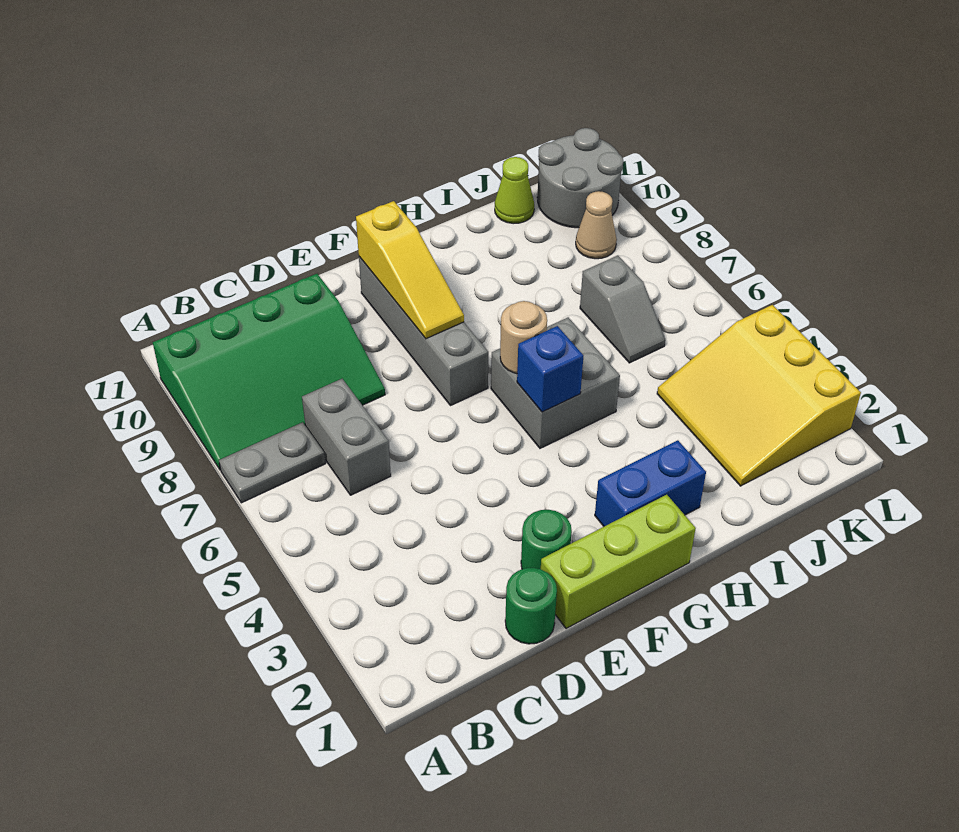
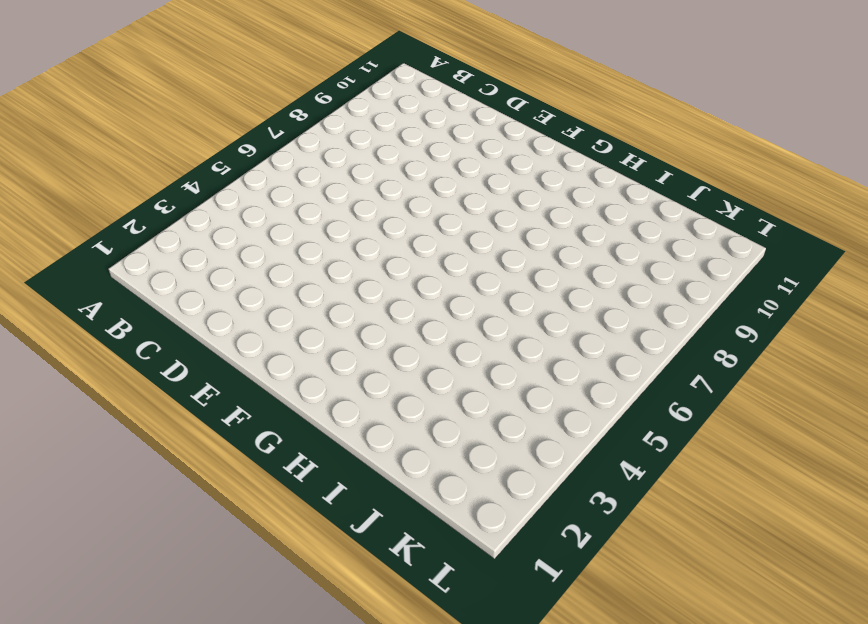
none -> grey plate A7:B7 level 1
none -> green slope A8:D10 level 1 top 10
none -> grey brick C6:C7 level 1

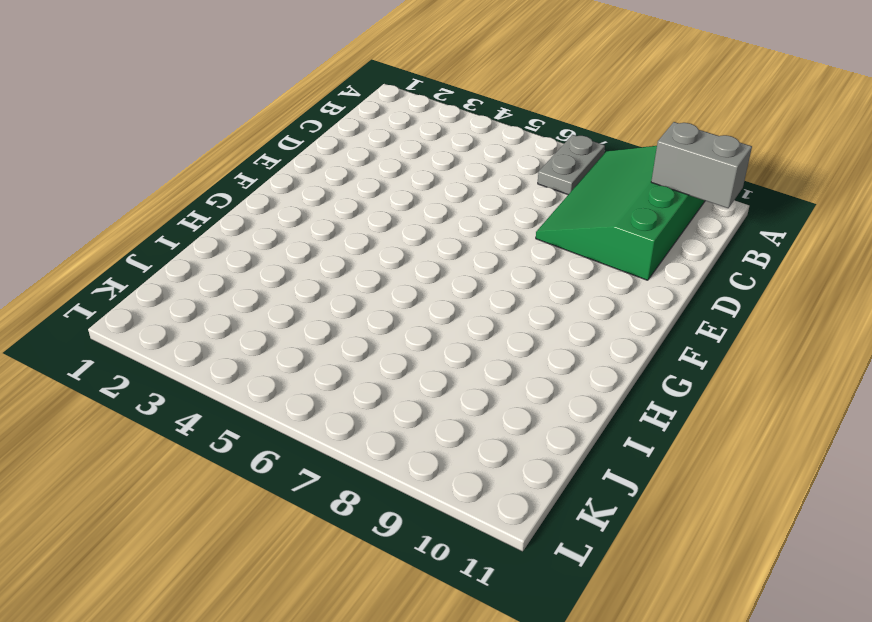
grey brick B10:B11 level 2 -> grey brick C6:C7 level 1
none -> green round brick D1 level 1
none -> lime brick E1:G1 level 1
none -> green round brick E2 level 1

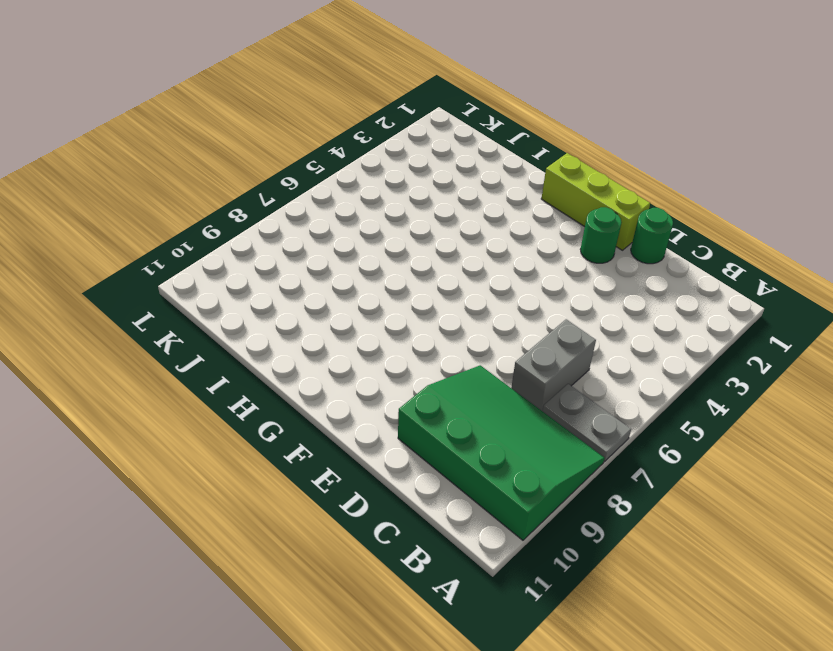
none -> grey brick F7:F10 level 1
none -> blue brick G2:H2 level 1
none -> grey brick G5:H6 level 1

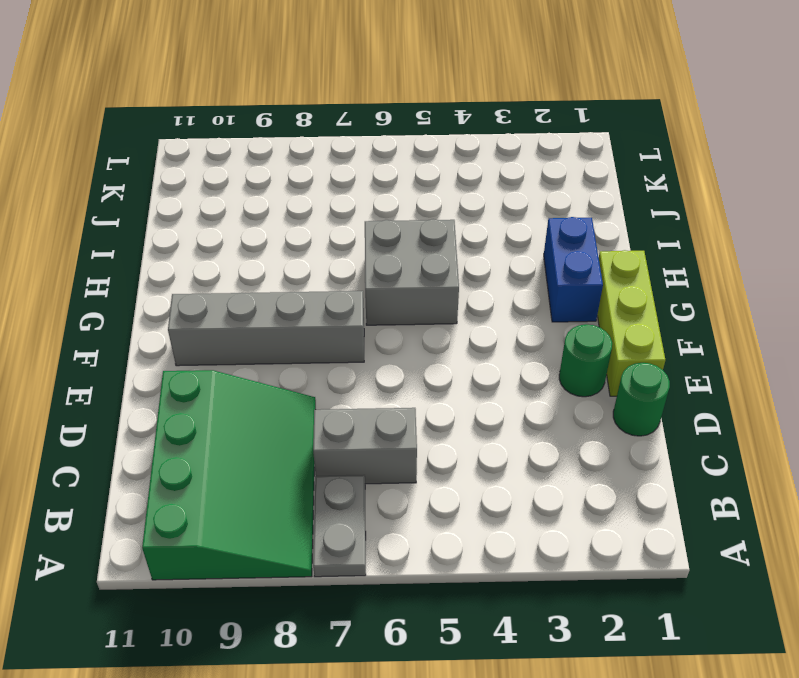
none -> yellow slope J2:L4 level 1 top L
none -> grey slope J6:J7 level 1 top 7
none -> lime cone J11 level 1

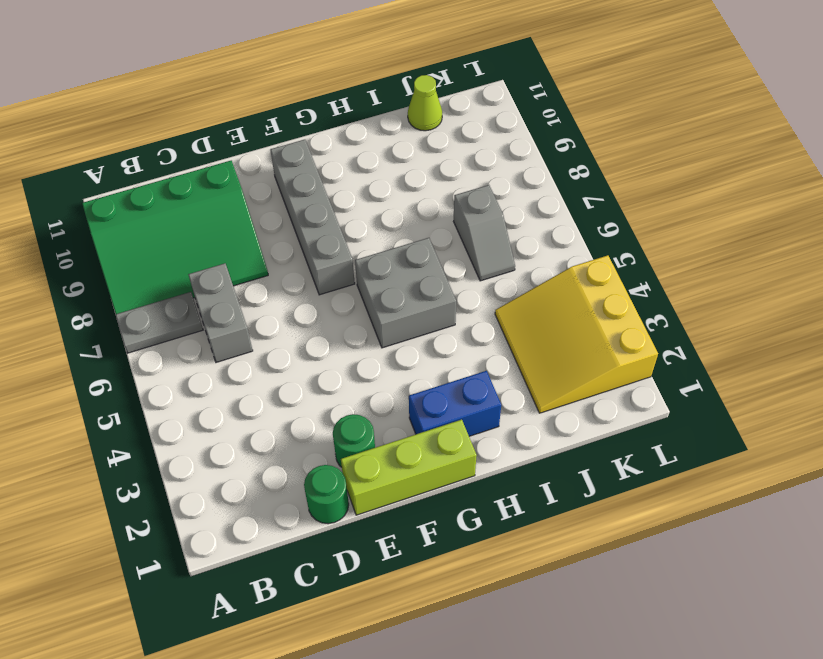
none -> tan cone K9 level 1
none -> grey round brick K10:L11 level 1
none -> yellow slope F8:F10 level 2 top 10

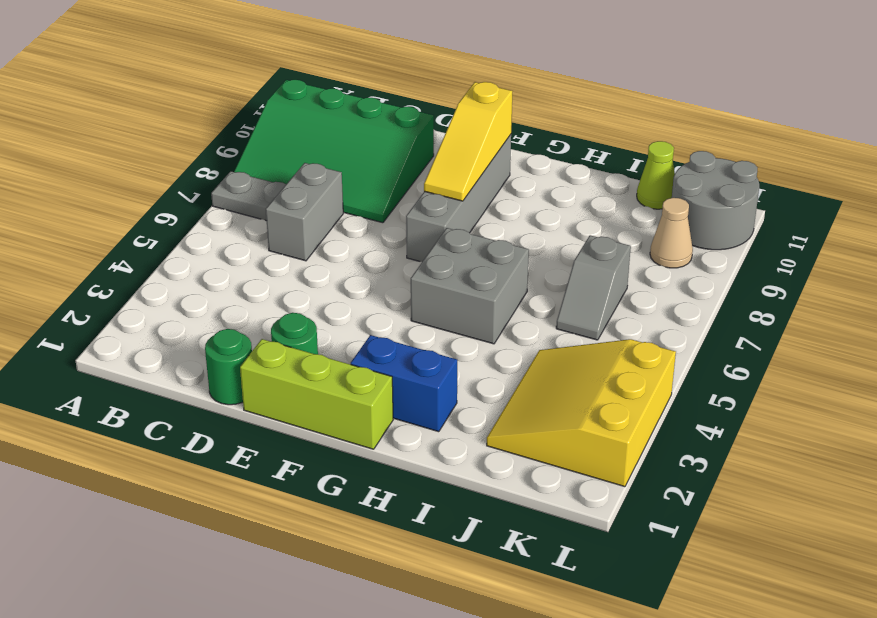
none -> blue brick G5 level 2
none -> tan round brick G6 level 2

